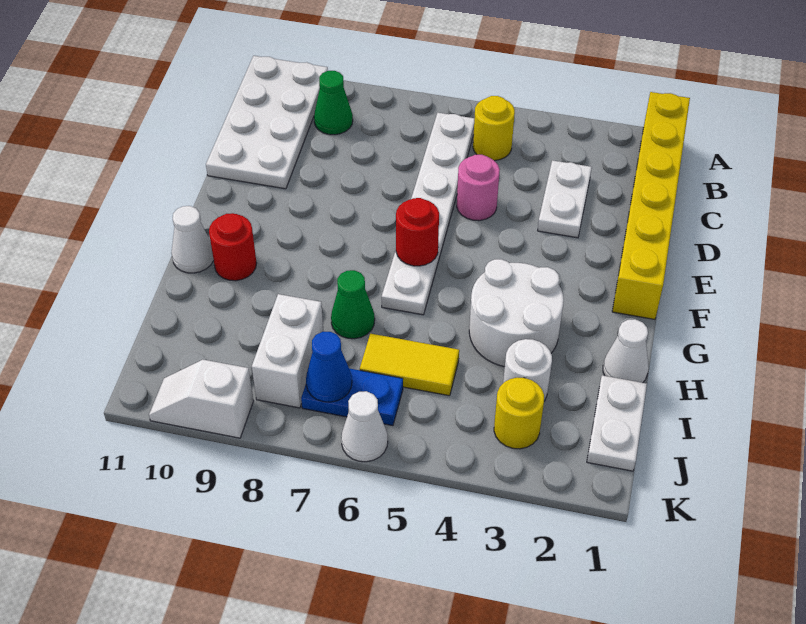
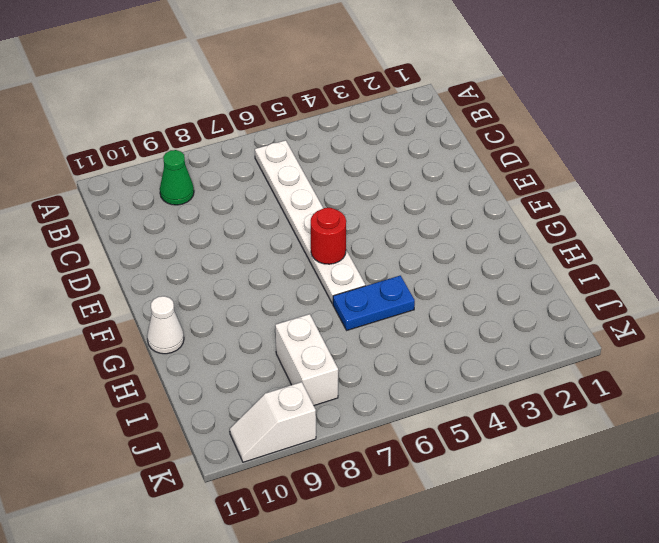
blue plate H5:H6 level 1 -> blue plate J6:J7 level 1
none -> yellow brick A1:F1 level 1
none -> white plate A10:D11 level 1
none -> yellow round brick B5 level 1

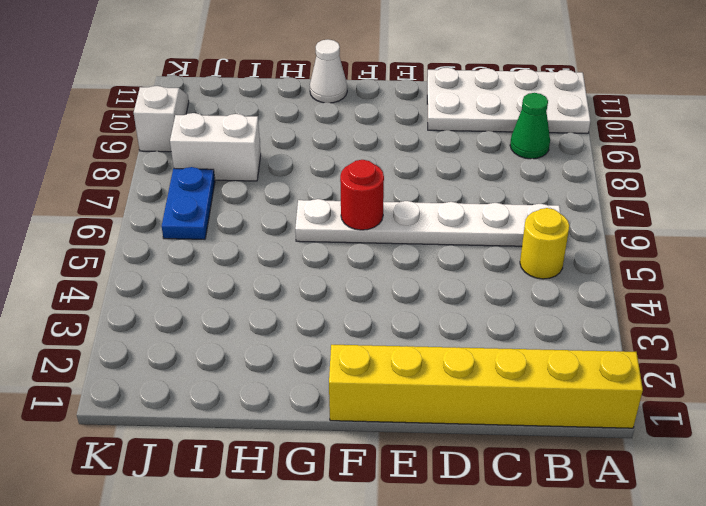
none -> white plate C3:D3 level 1
none -> pink round brick D5 level 1
none -> white round brick G3:H4 level 1

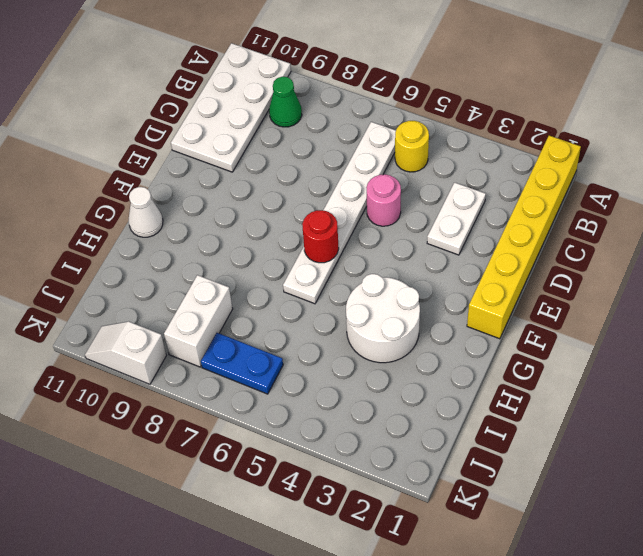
none -> red round brick G10 level 1
none -> white cone H1 level 1
none -> green cone H7 level 1

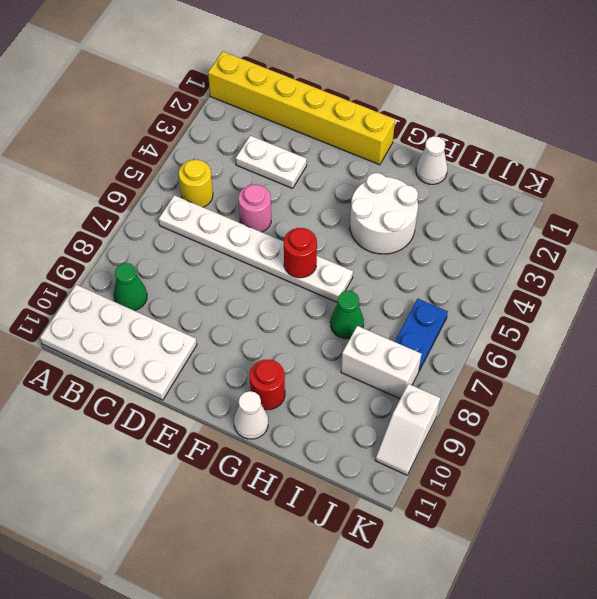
none -> white plate I1:J1 level 1
none -> white round brick I3 level 1
none -> yellow tile I5:I6 level 1

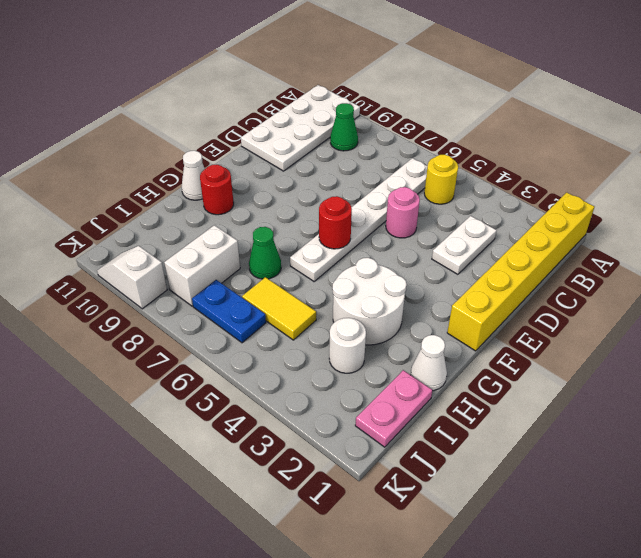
pink plate I1:J1 level 1 -> white plate I1:J1 level 1
none -> yellow round brick J3 level 1
none -> white cone K6 level 1
none -> blue cone J7 level 2

